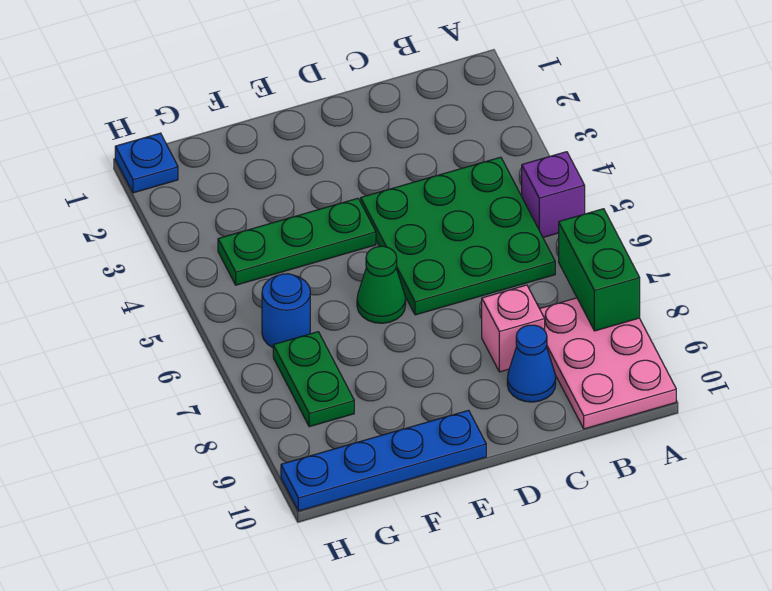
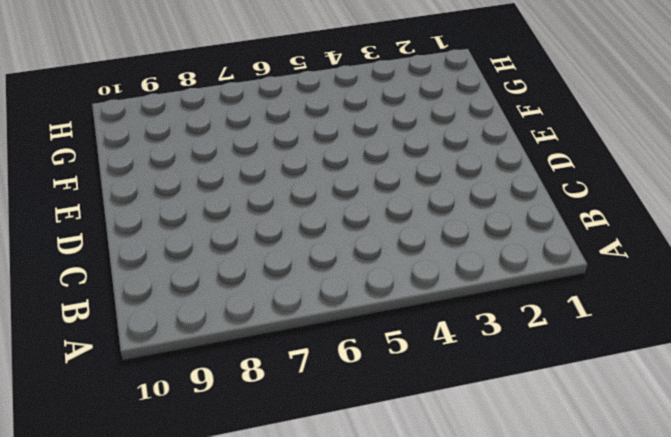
none -> purple brick A5 level 1
none -> pink plate A8:B10 level 1
none -> green plate B4:D6 level 1

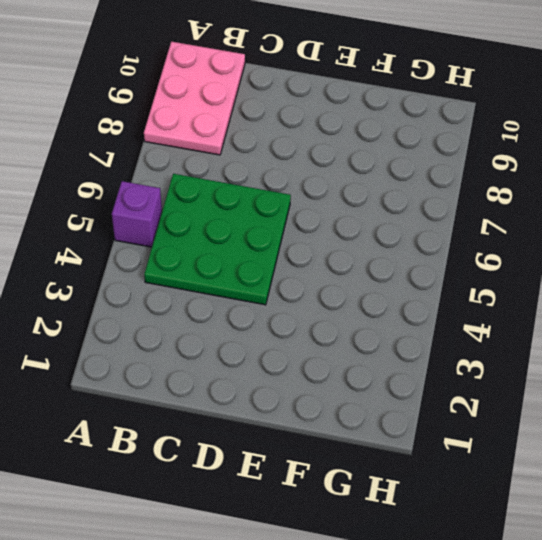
none -> pink brick C8 level 1
none -> blue cone C9 level 1
none -> green plate E4:G4 level 1

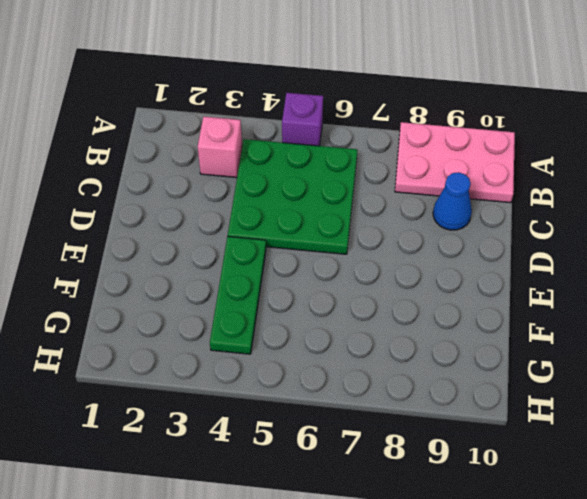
pink brick B3 level 1 -> pink brick C8 level 1
none -> green cone E6 level 1
none -> blue plate E10:H10 level 1
none -> blue round brick G6 level 1

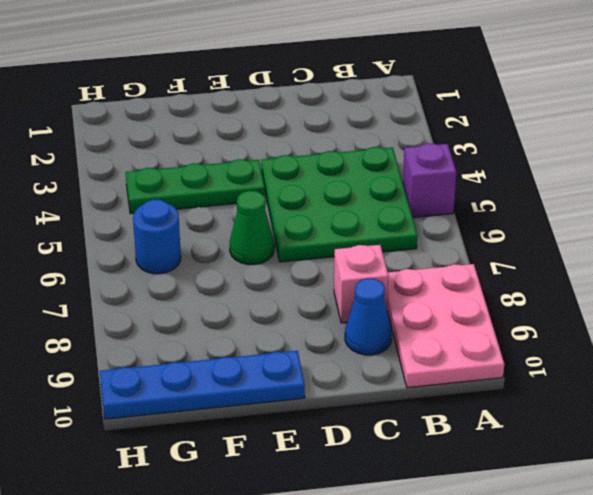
none -> green plate G7:G8 level 1
none -> blue plate H1 level 1
none -> green brick A7:A8 level 2

